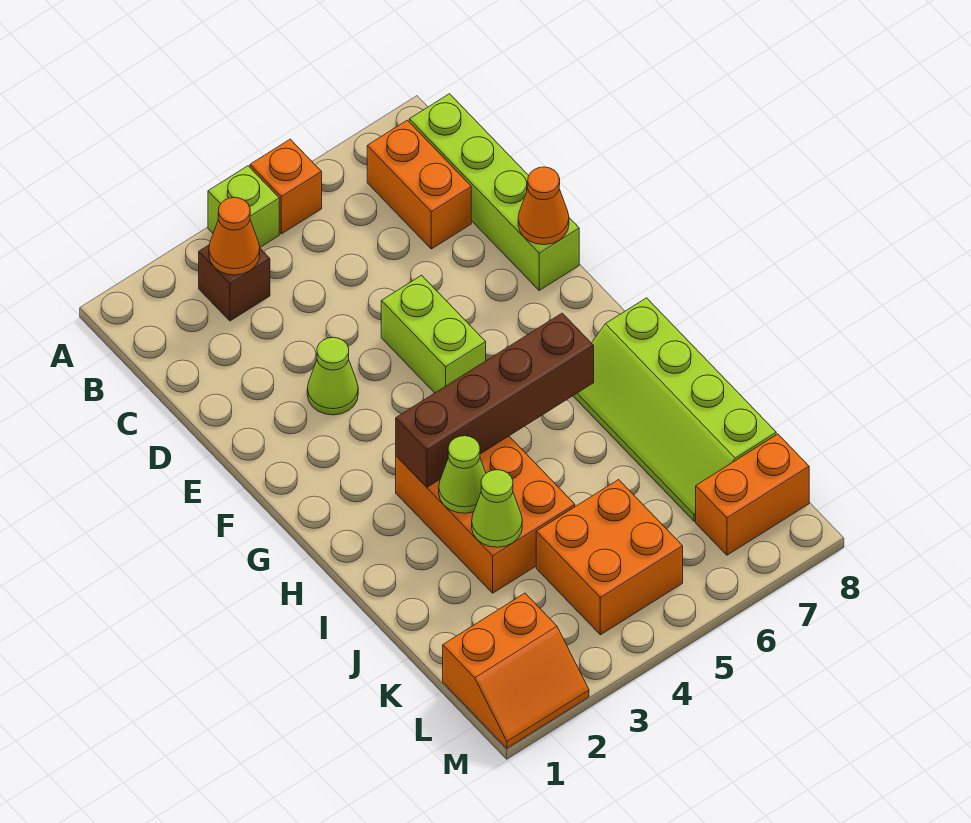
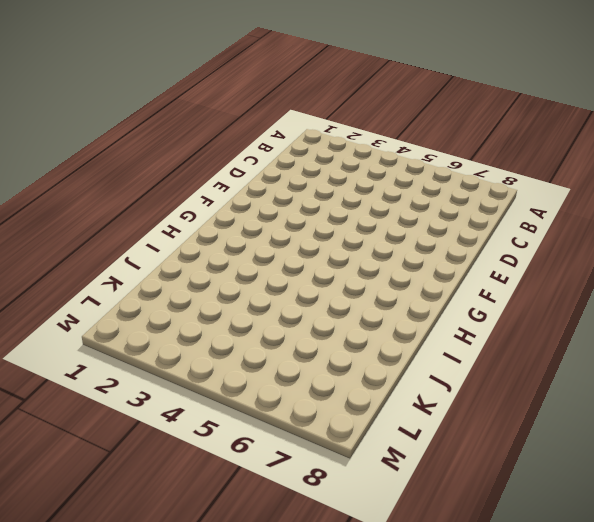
none -> lime brick A4 level 1
none -> orange brick A5 level 1
none -> brown brick B3 level 1

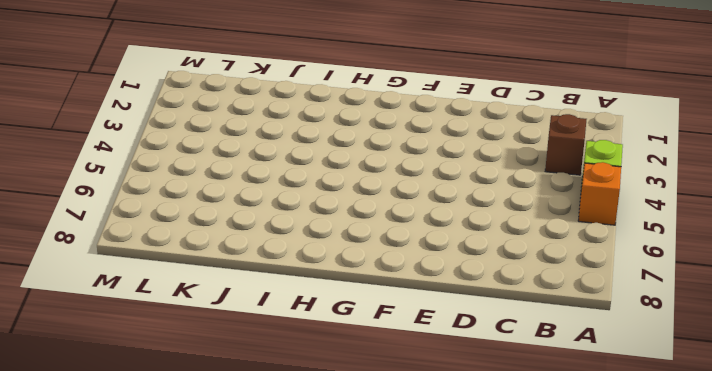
none -> orange brick B7:C7 level 1
none -> lime brick B8:E8 level 1
none -> lime cone E3 level 1

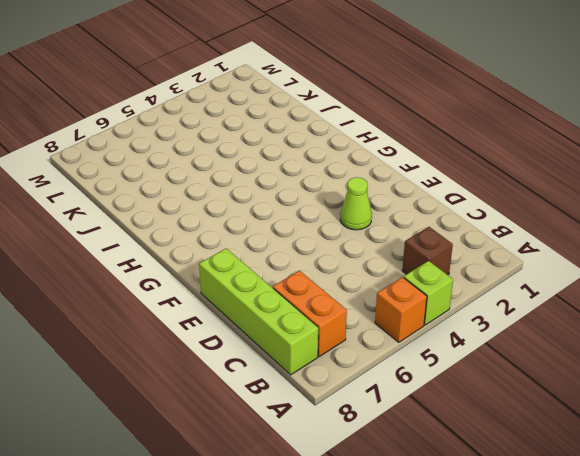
none -> lime brick E5:F5 level 1
none -> orange brick H3:J4 level 1
none -> lime slope H7:K8 level 1 top 8

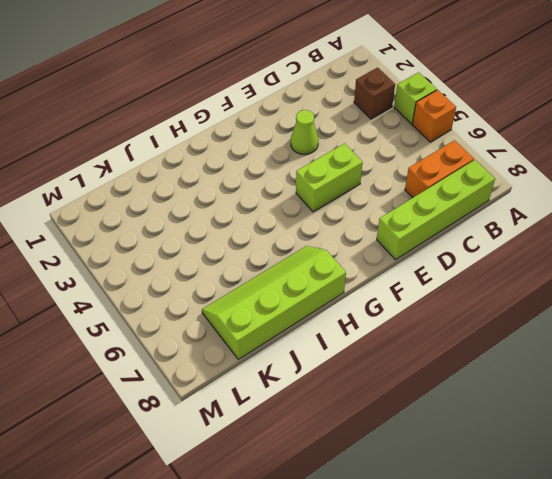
none -> orange brick H3:J4 level 1
none -> orange brick K4:L5 level 1
none -> orange slope L1:M2 level 1 top L

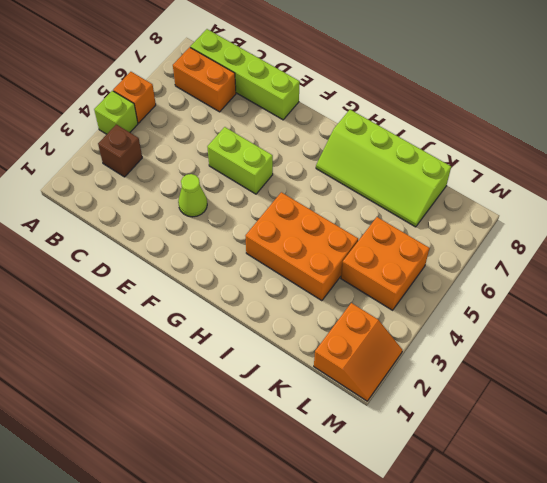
none -> orange brick L7:L8 level 1
none -> orange cone B3 level 2
none -> orange cone E8 level 2

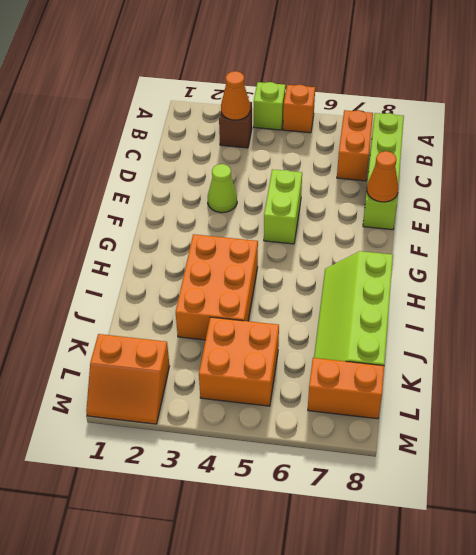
none -> brown brick H3:H6 level 2
none -> lime cone I3 level 2
none -> lime cone J3 level 2

